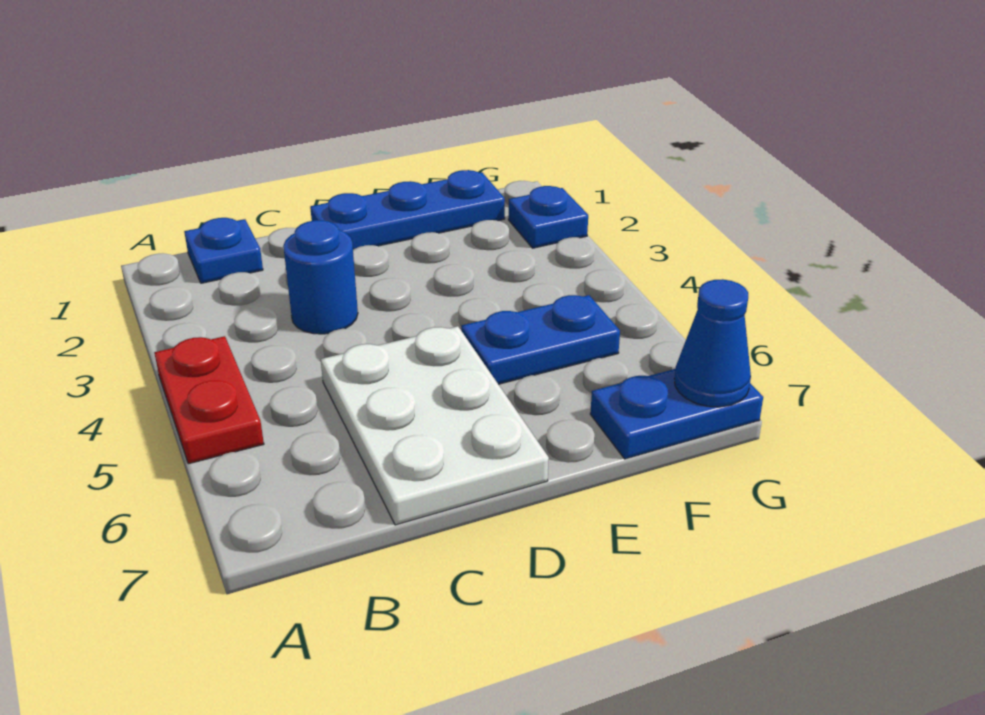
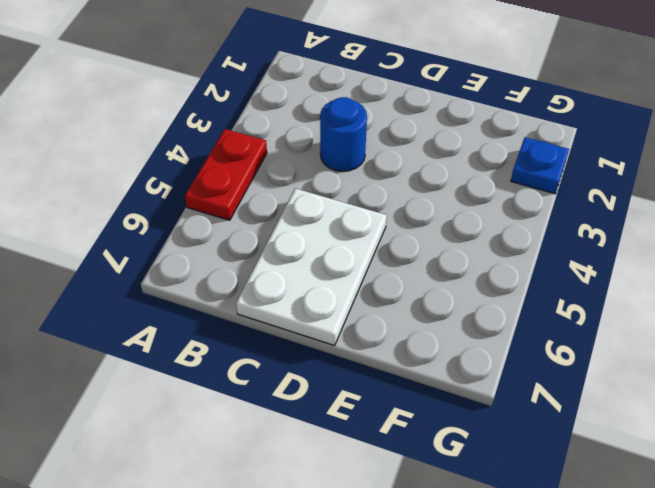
none -> blue plate B1 level 1
none -> blue plate D1:F1 level 1

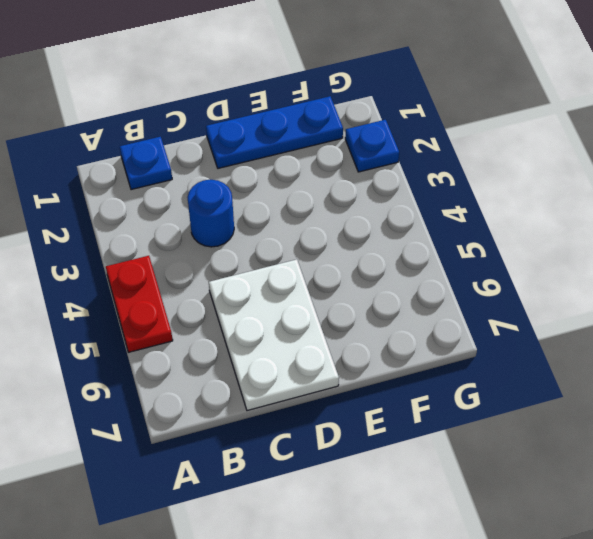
none -> blue plate E5:F5 level 1
none -> blue plate F7:G7 level 1

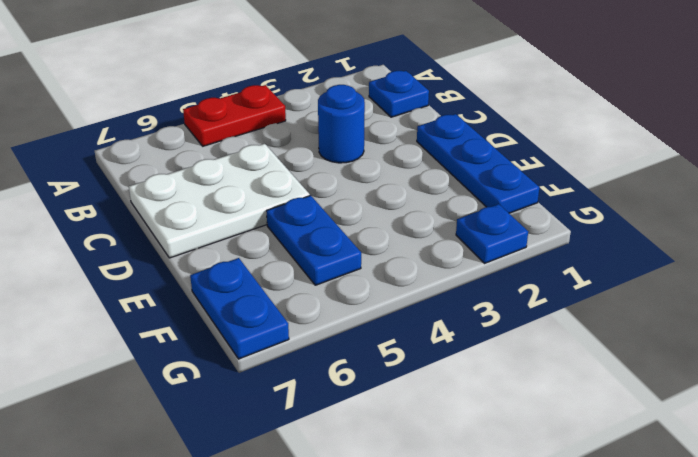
none -> blue cone G7 level 2

